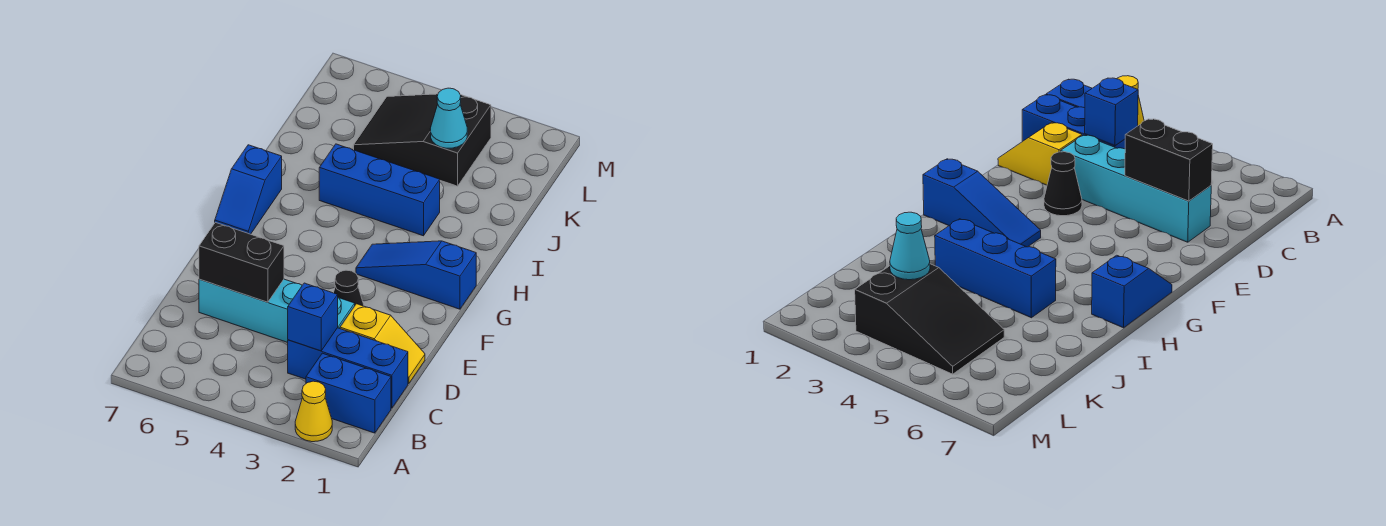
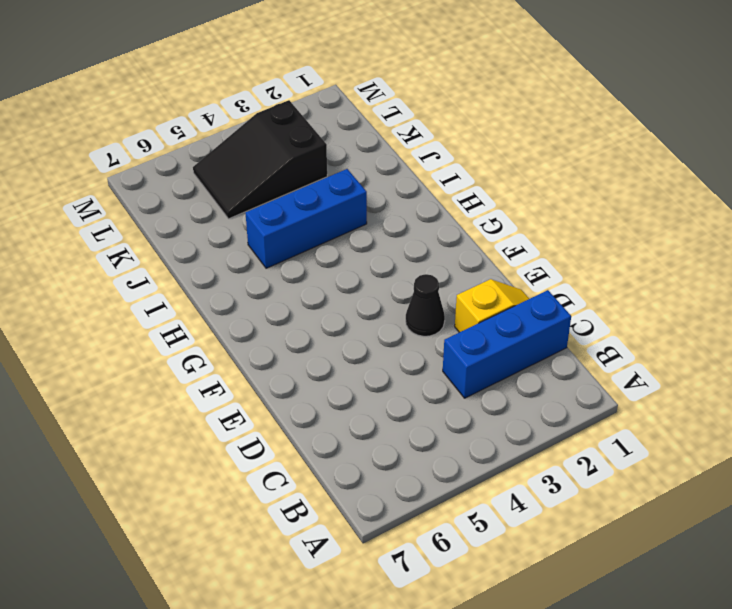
none -> yellow cone A2 level 1
none -> blue brick B1:B2 level 1
none -> cyan brick D3:D6 level 1

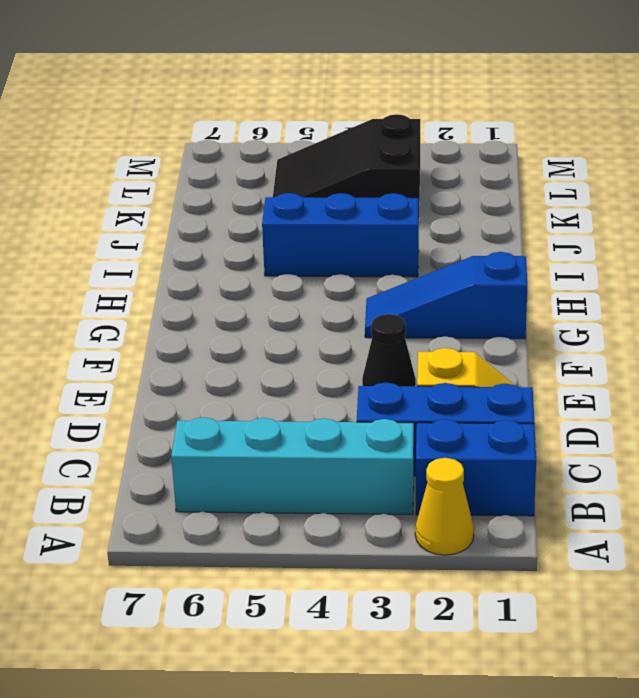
cyan brick B3:B6 level 1 -> cyan brick D3:D6 level 1
none -> blue slope G7:H7 level 1 top H
none -> blue brick C3 level 2
none -> black brick D5:D6 level 2

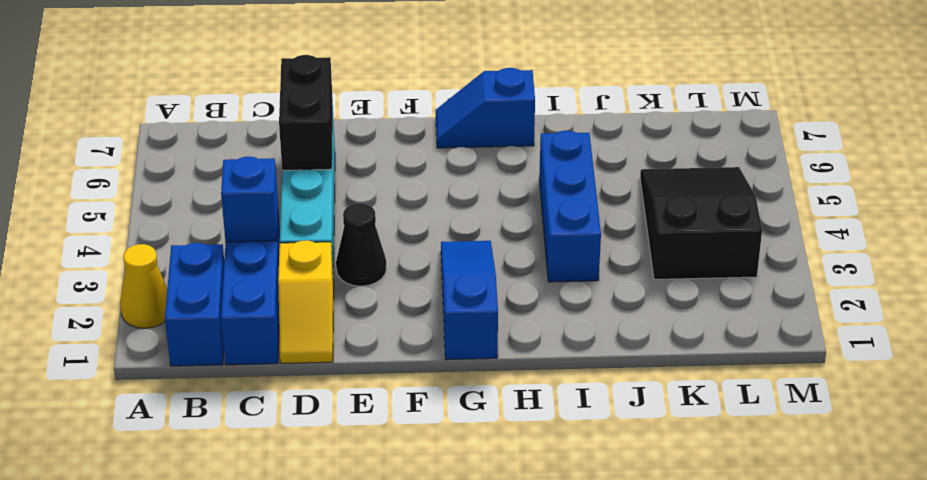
none -> cyan cone K3 level 2

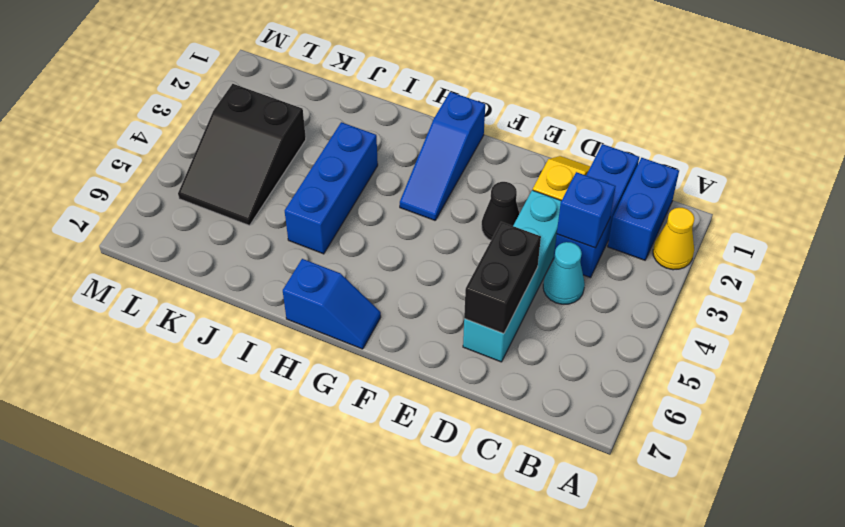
cyan cone C4 level 1 -> cyan cone K3 level 2

